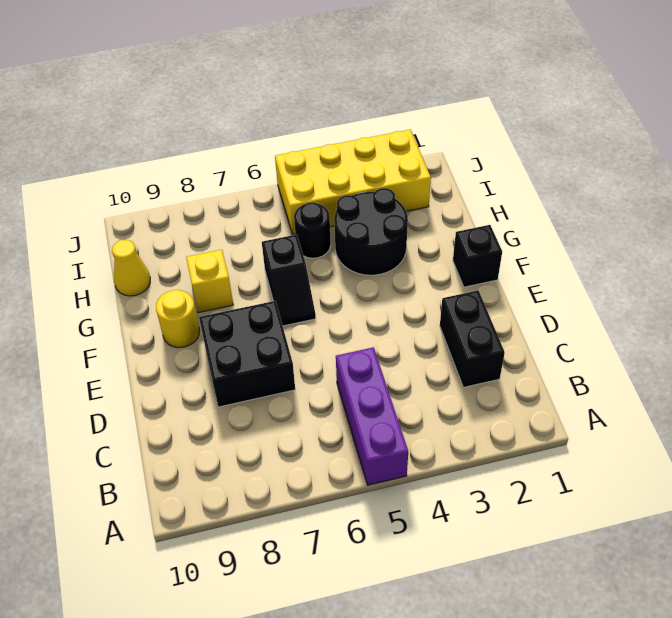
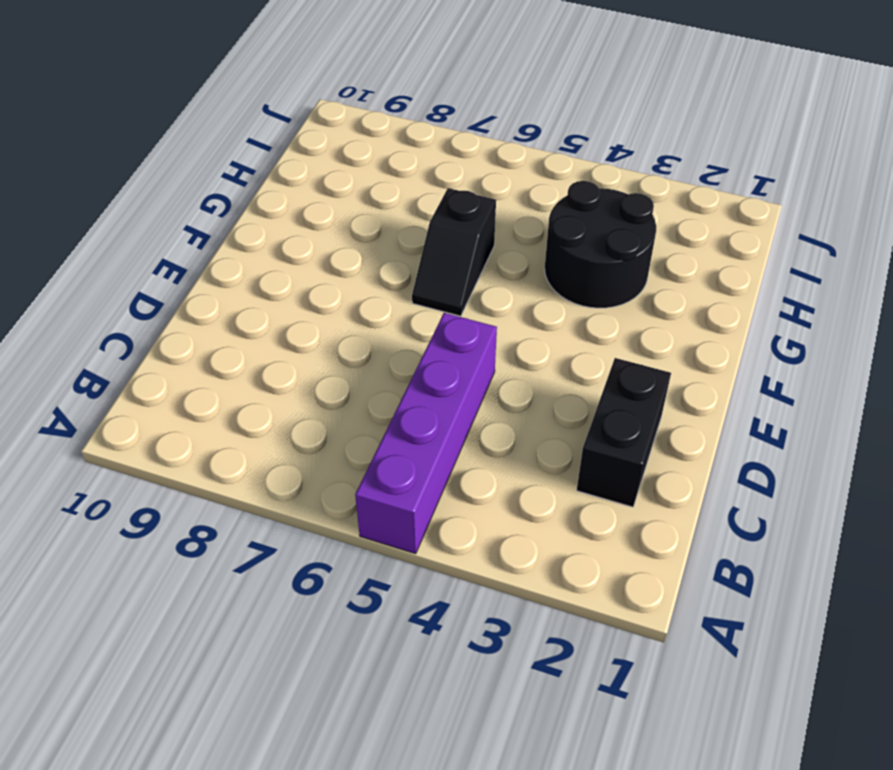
purple brick A5:D5 level 1 -> purple brick A5:C5 level 1
none -> black brick D7:E8 level 1
none -> black brick F1 level 1

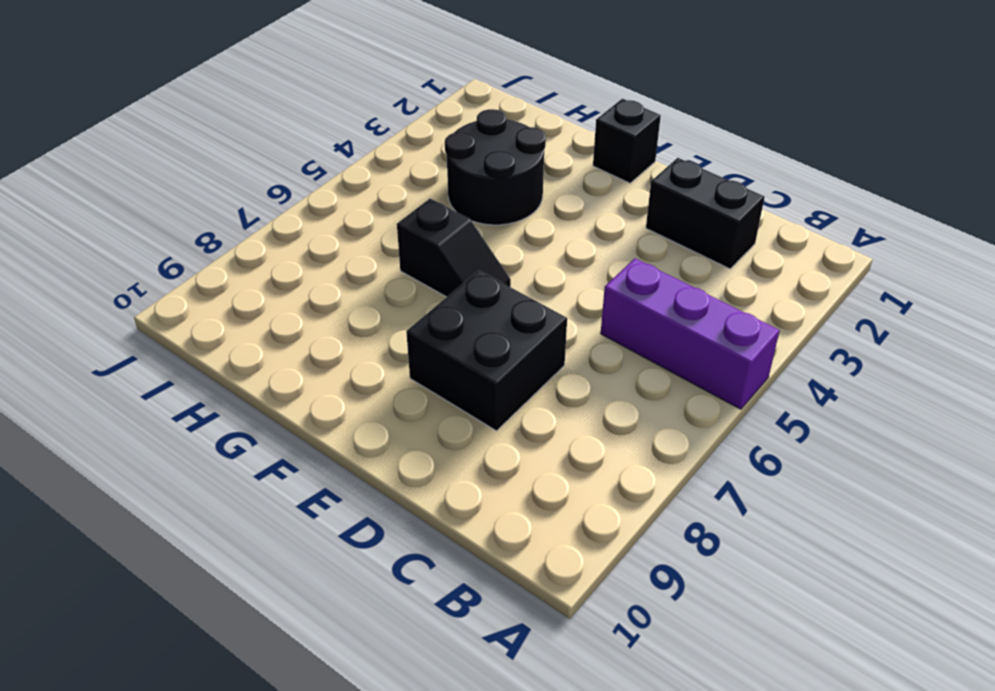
none -> yellow round brick F9 level 1
none -> yellow brick G8 level 1

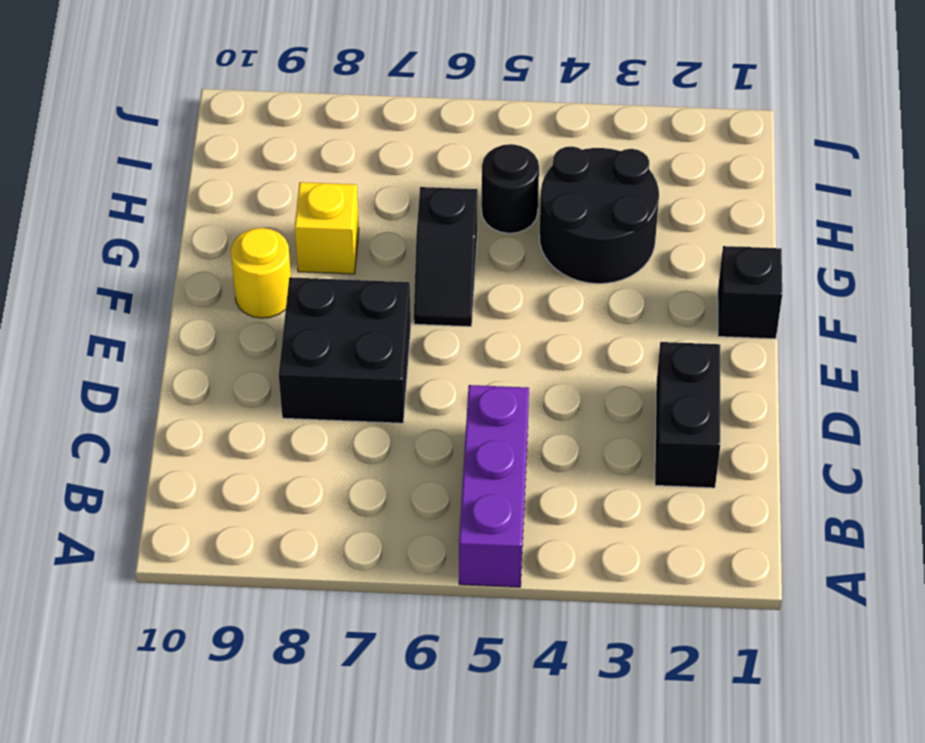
none -> yellow cone H10 level 1
none -> yellow brick I2:J5 level 1

